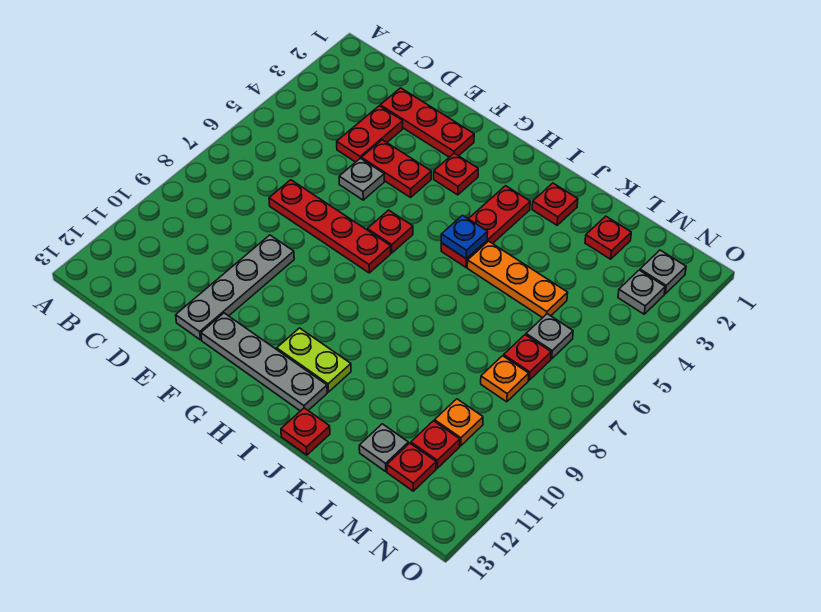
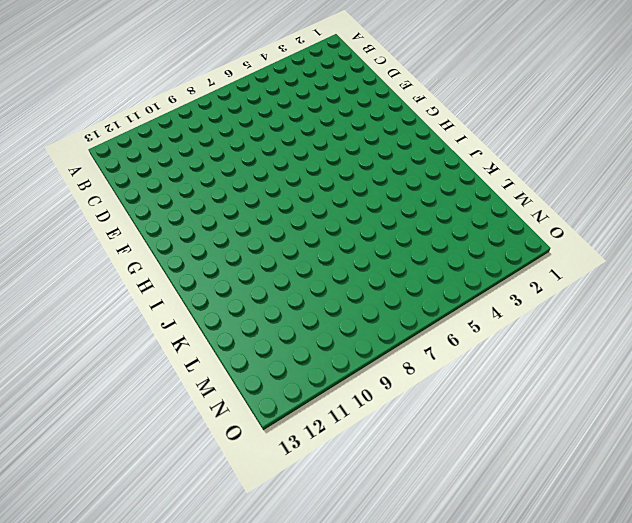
none -> red plate D2:F2 level 1
none -> red plate D3:D4 level 1
none -> red plate D7:G7 level 1

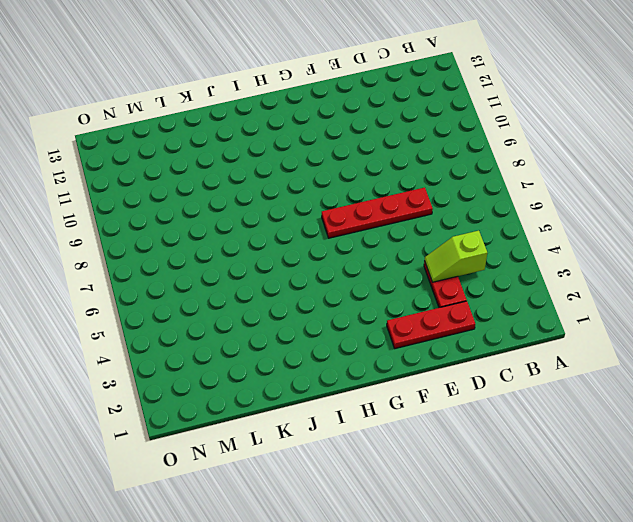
lime slope C4:D4 level 2 top C -> none
none -> red plate E4:F4 level 1
none -> grey plate E5 level 1
none -> grey plate E9:E12 level 1

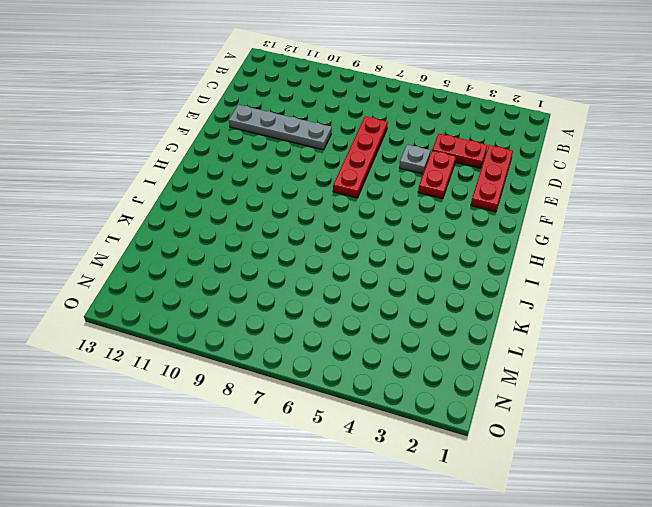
none -> grey plate F12:I12 level 1
none -> red plate G3 level 1
none -> red plate G6 level 1

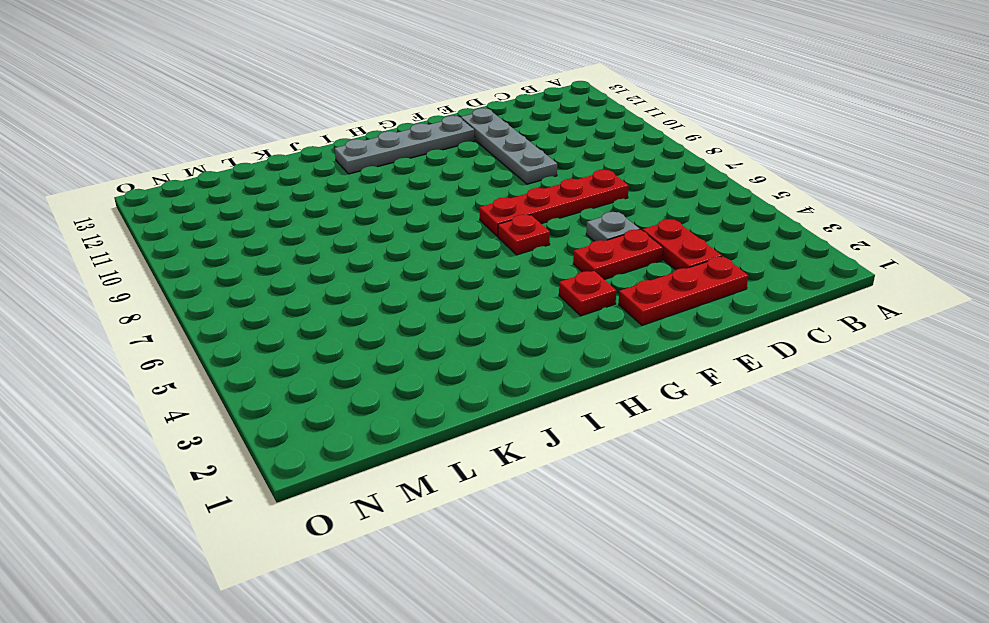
none -> lime plate H11:I11 level 1
none -> red plate I3:I5 level 1
none -> red plate J2 level 1

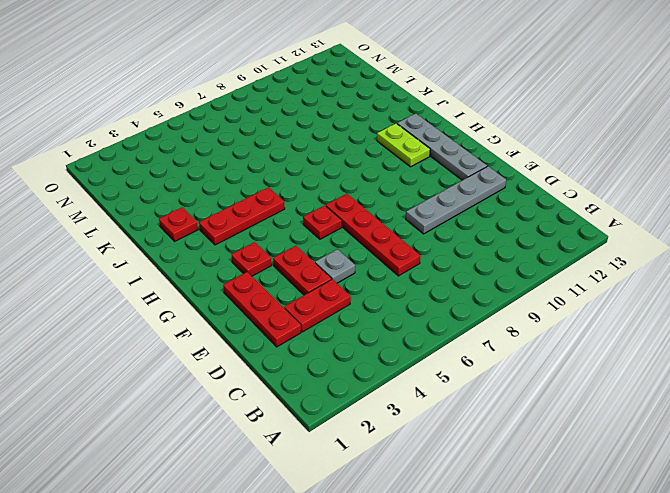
none -> orange plate J5:L5 level 1
none -> red plate J13 level 1
none -> red plate L2 level 1

